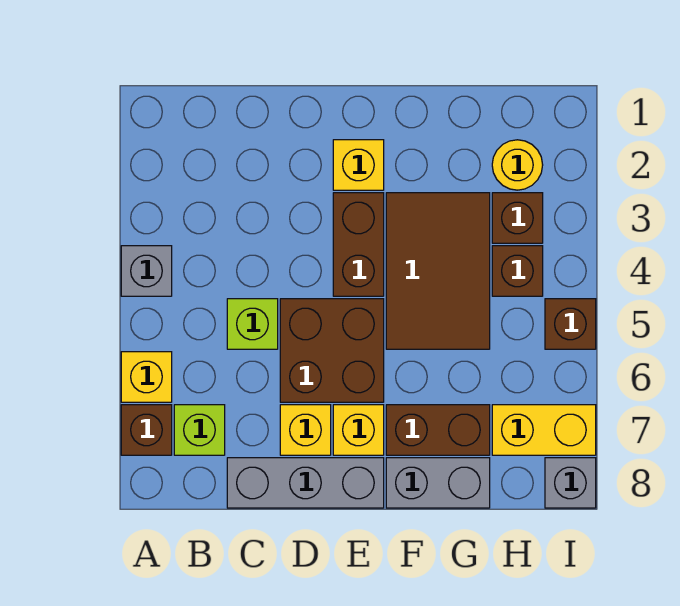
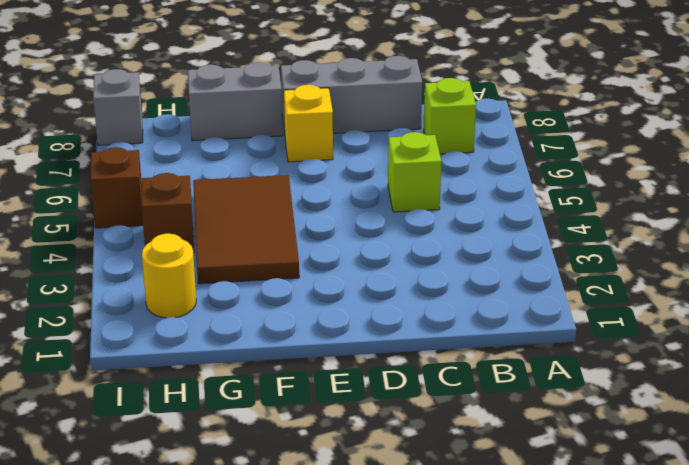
none -> grey brick A4 level 1
none -> yellow brick A6 level 1
none -> brown brick A7 level 1

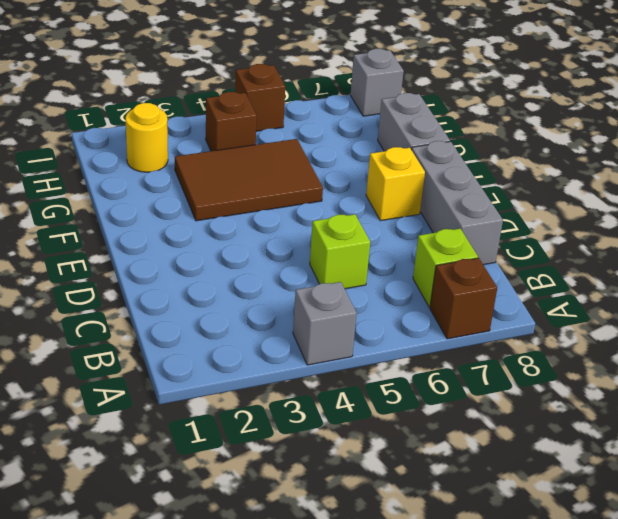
none -> yellow brick A6 level 1
none -> brown brick D5:E6 level 1
none -> yellow brick D7 level 1

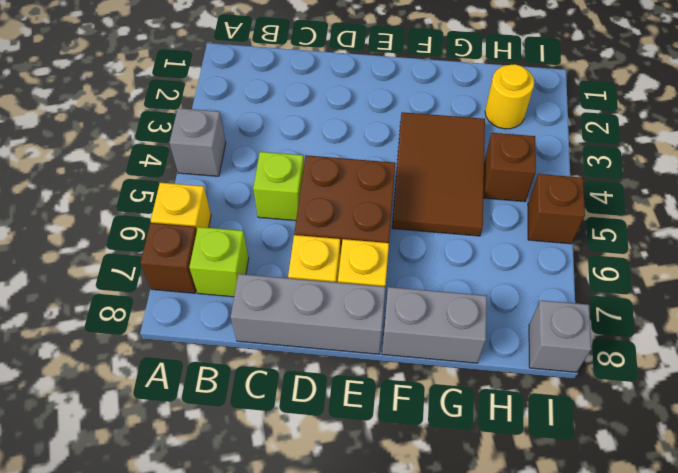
none -> yellow brick E2 level 1
none -> brown brick E3:E4 level 1
none -> brown brick F7:G7 level 1

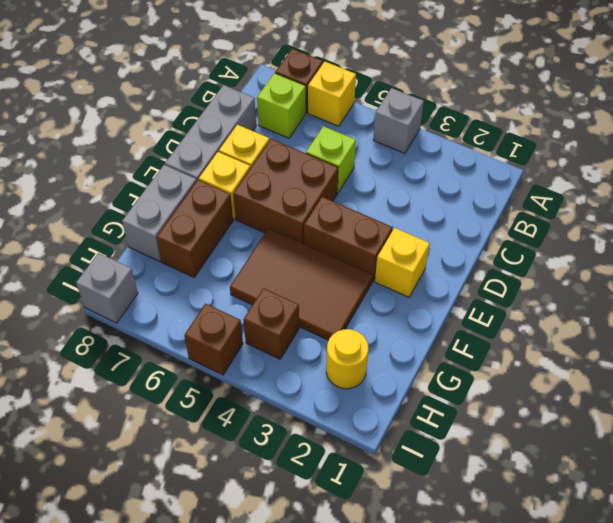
none -> brown brick H3 level 1
none -> yellow brick H7:I7 level 1

